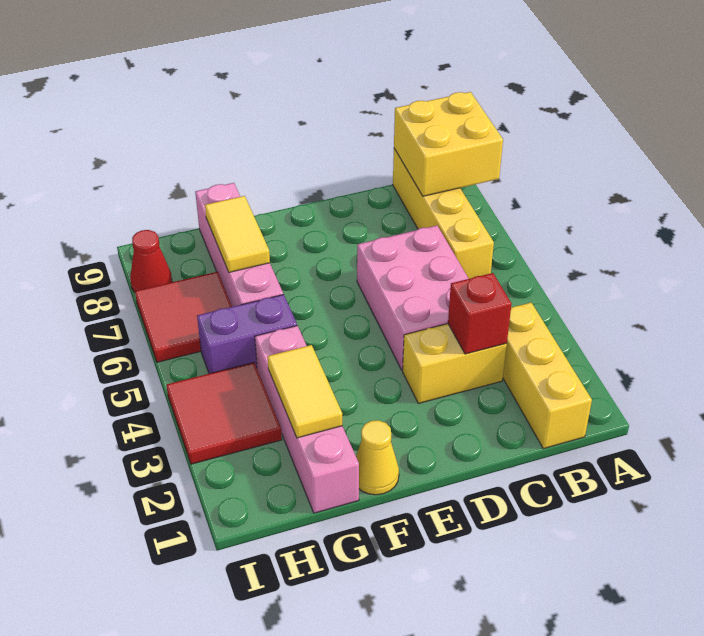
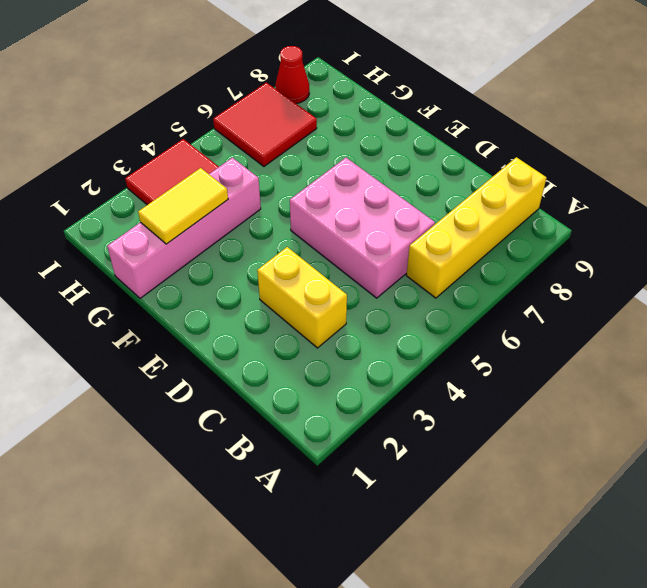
pink brick C5:E6 level 1 -> pink brick C4:D6 level 1
none -> yellow brick B1:B3 level 1
none -> yellow cone F1 level 1
none -> purple brick G5:H5 level 1

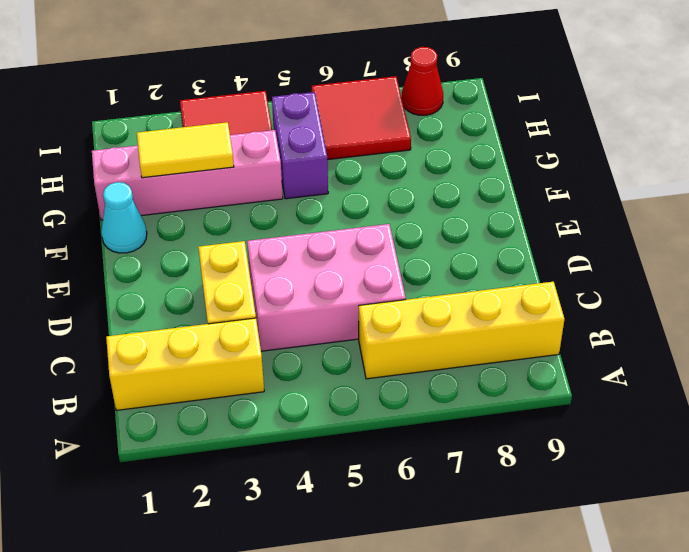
cyan cone F1 level 1 -> yellow cone F1 level 1
none -> pink brick G6:G9 level 1
none -> yellow brick A8:B9 level 2
none -> red brick C3 level 2

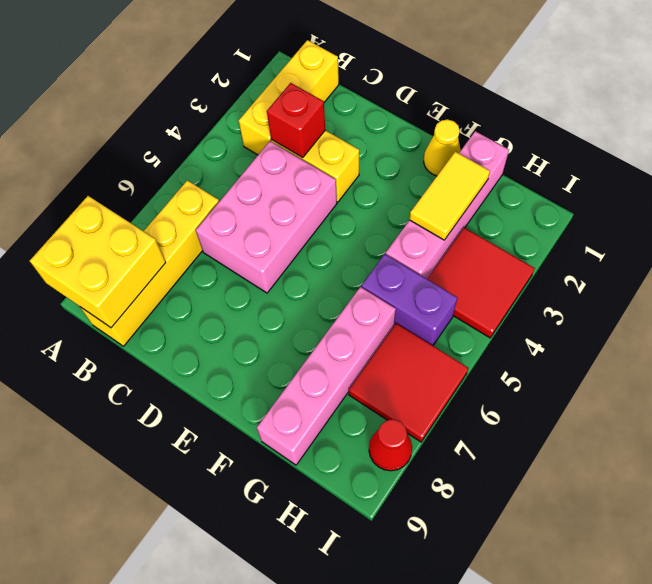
none -> yellow tile G7:G8 level 2

